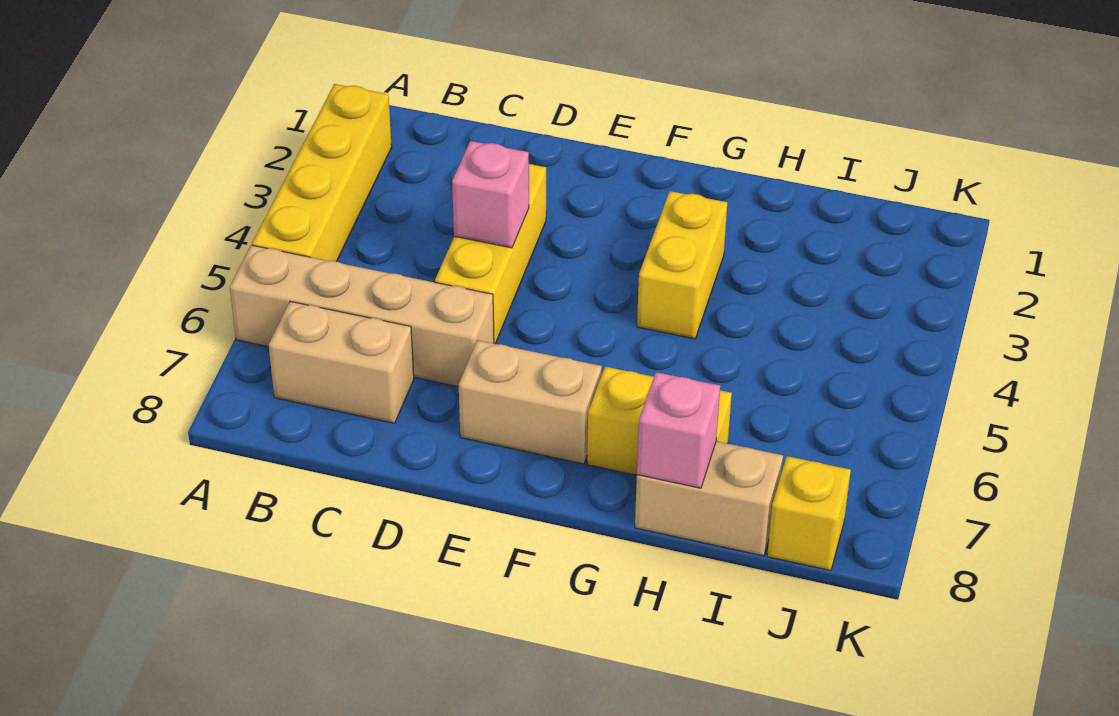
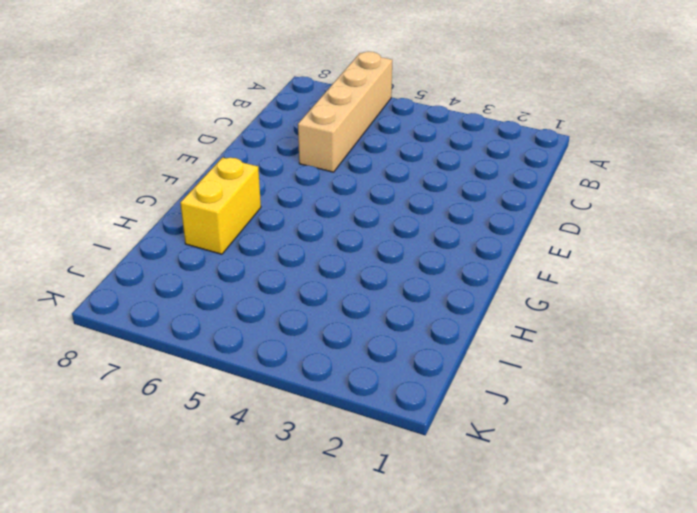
none -> yellow brick A2:A5 level 1
none -> tan brick B7:C7 level 1

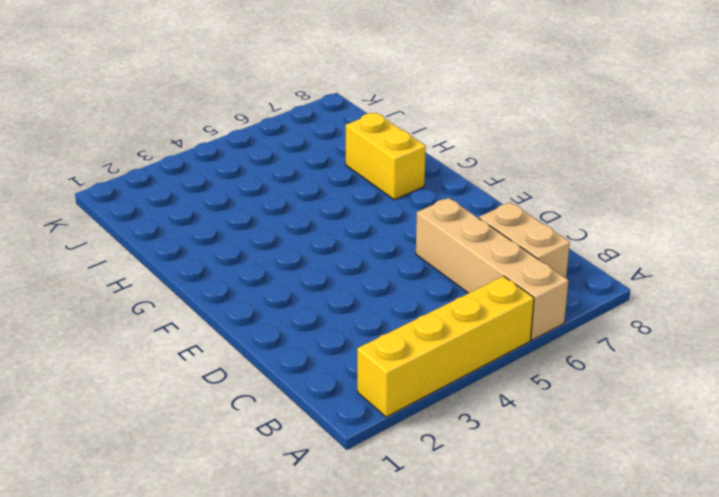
none -> yellow brick D3:D5 level 1
none -> tan brick E7:F7 level 1

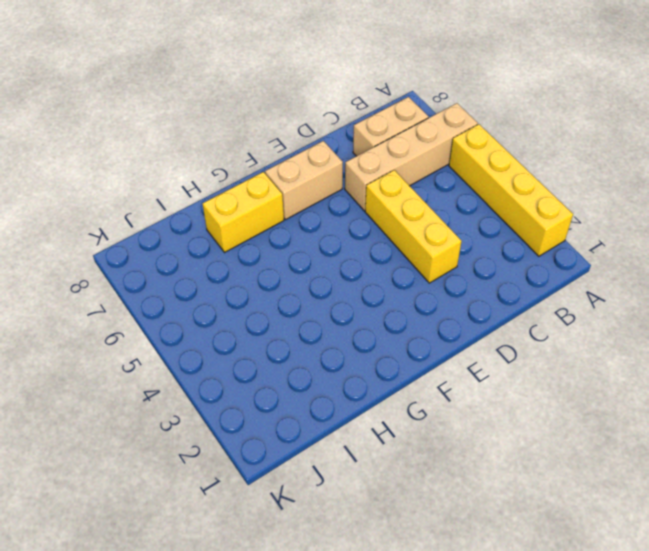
none -> yellow brick G3:G4 level 1
none -> tan brick H8:I8 level 1

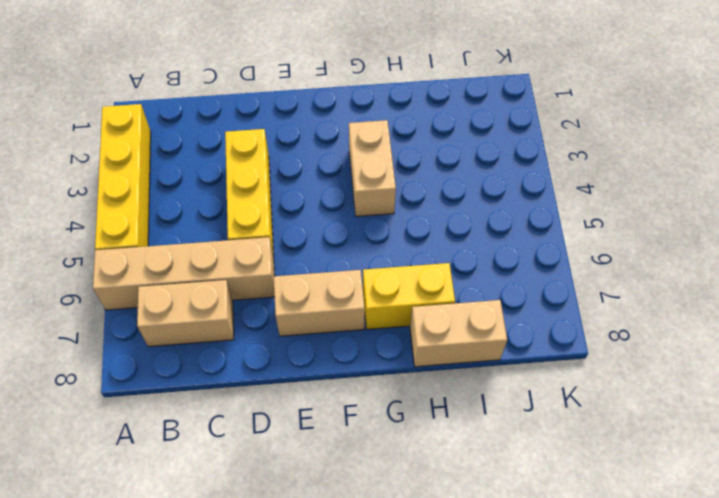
tan brick G3:G4 level 1 -> yellow brick G3:G4 level 1
none -> yellow brick J8 level 1
none -> pink brick D4 level 2

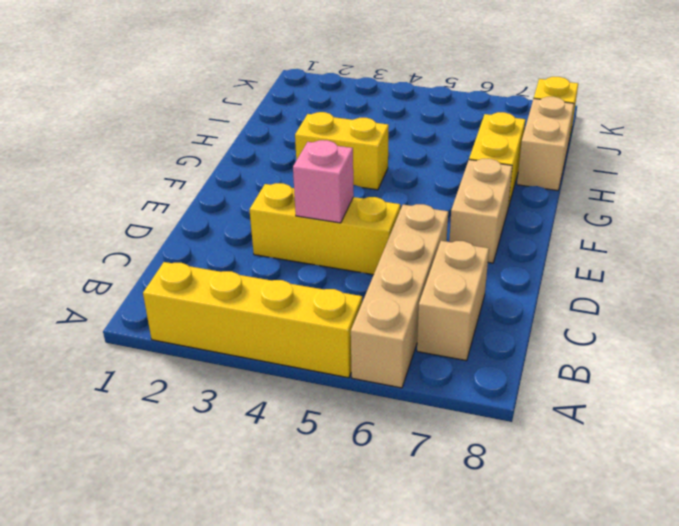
none -> pink brick H8 level 2

